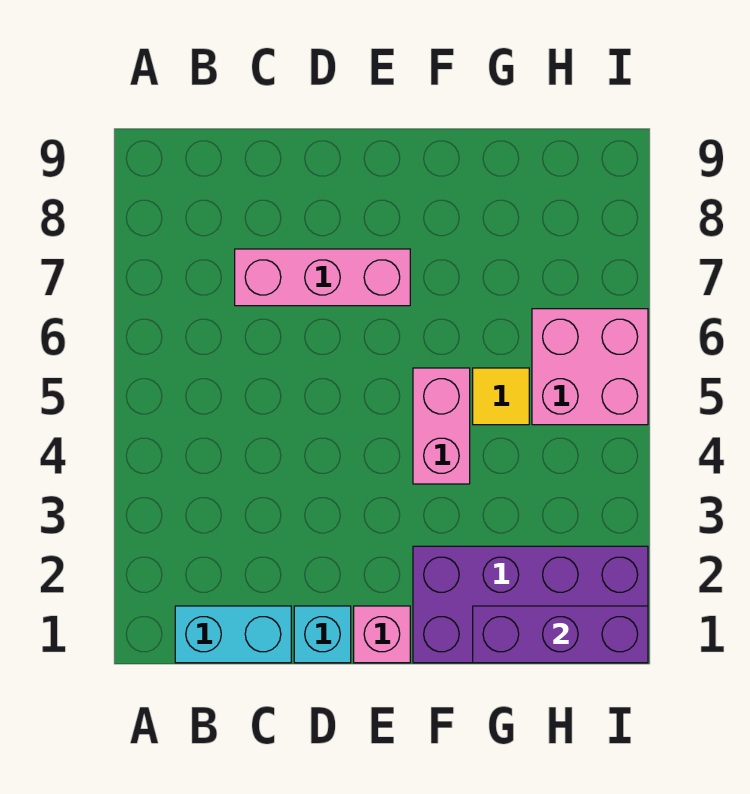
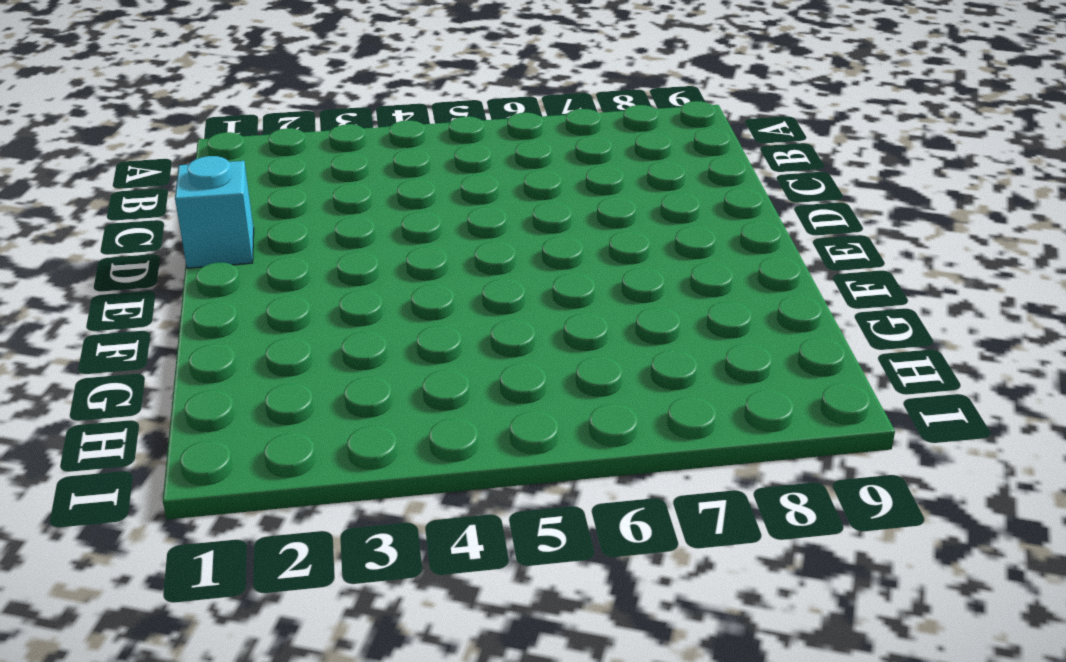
none -> cyan brick B1:C1 level 1
none -> pink brick C7:E7 level 1

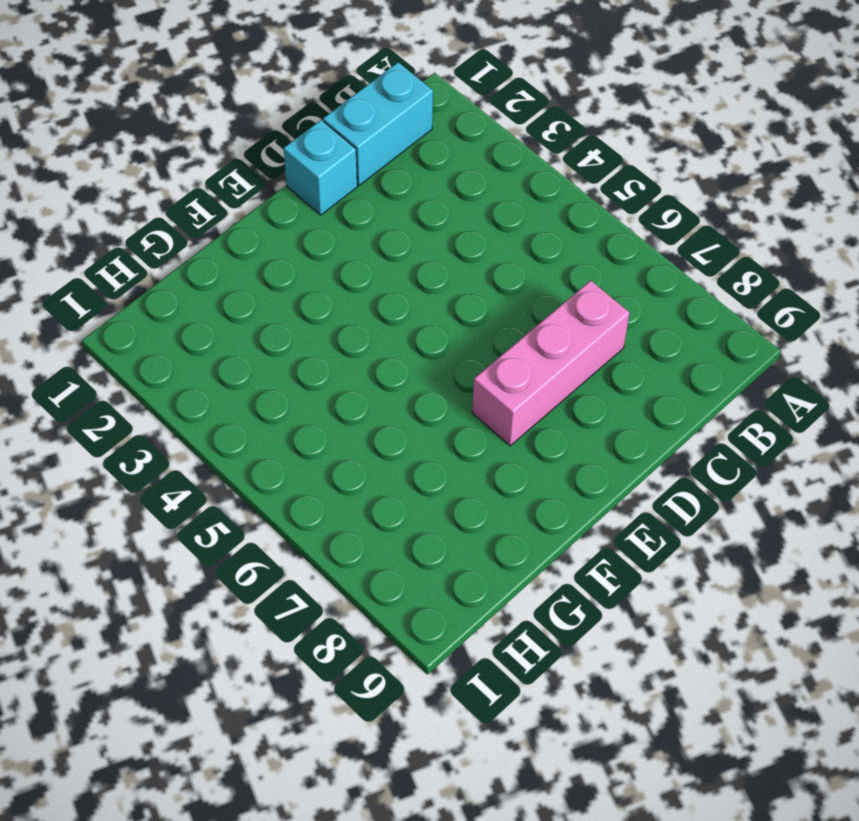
none -> pink brick E1 level 1
none -> purple brick F1:I2 level 1

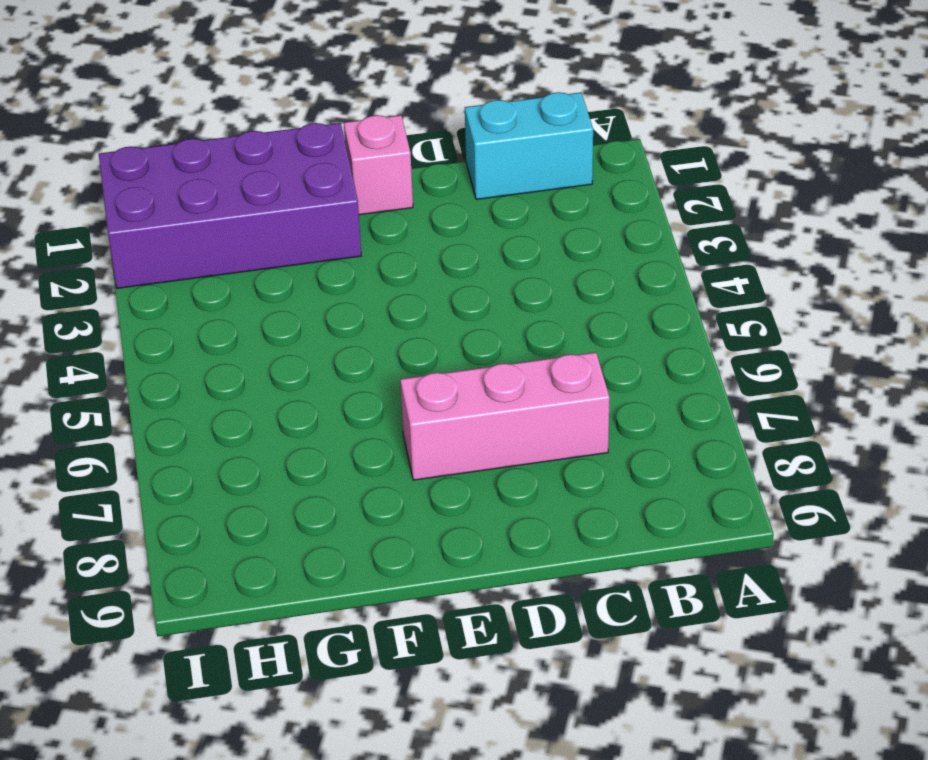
none -> cyan brick D1 level 1
none -> pink brick F4:F5 level 1

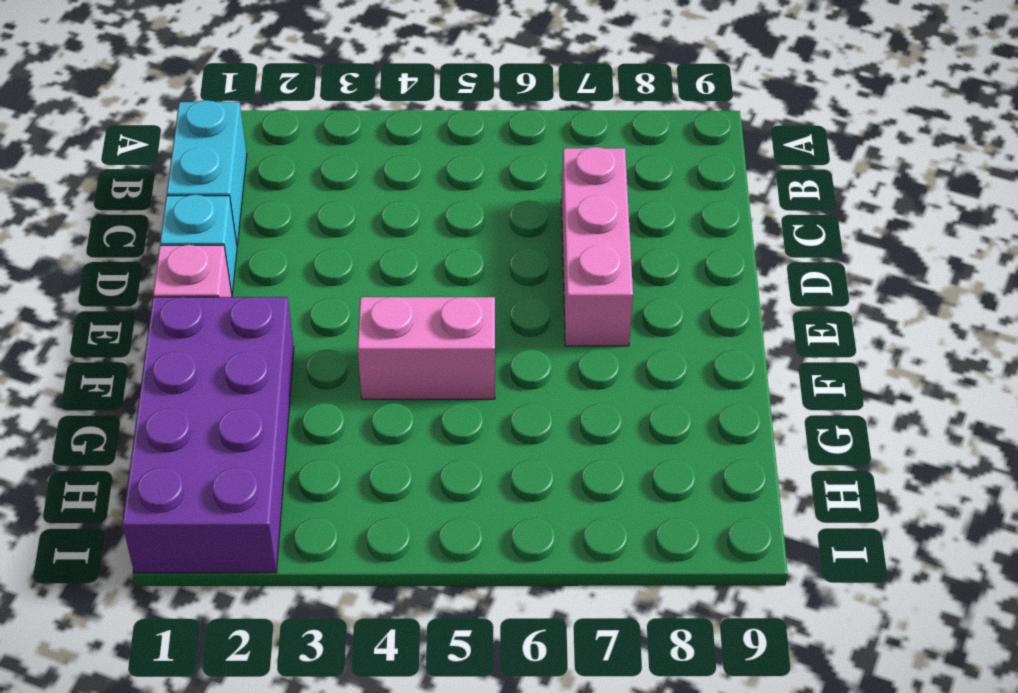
none -> yellow tile G5 level 1
none -> pink brick H5:I6 level 1

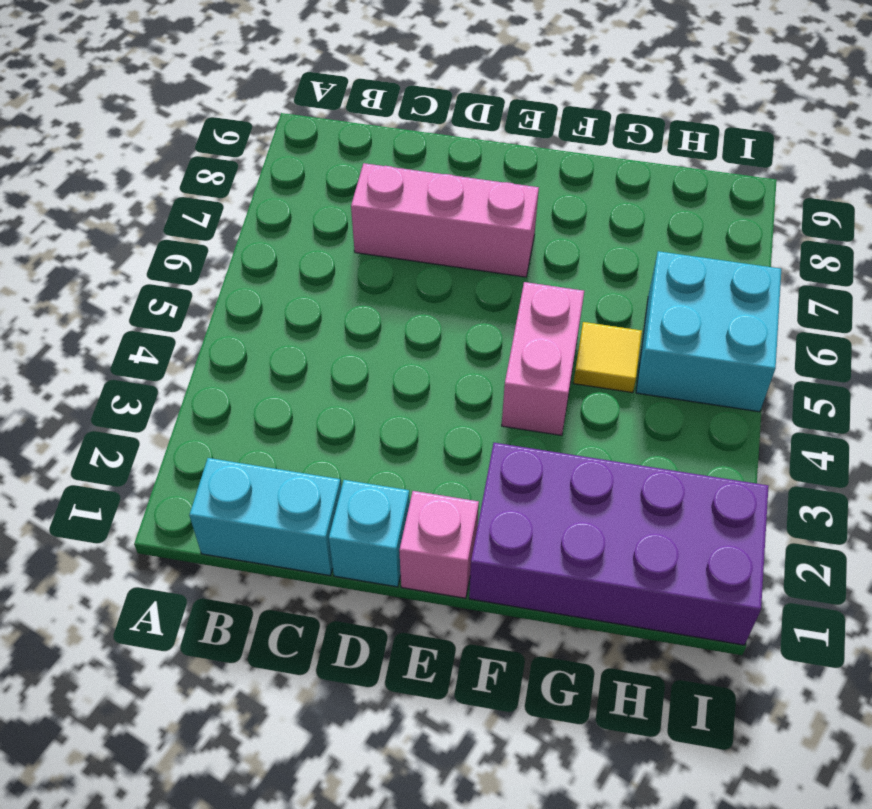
cyan brick H5:I6 level 1 -> pink brick H5:I6 level 1
none -> purple brick G1:I1 level 2

